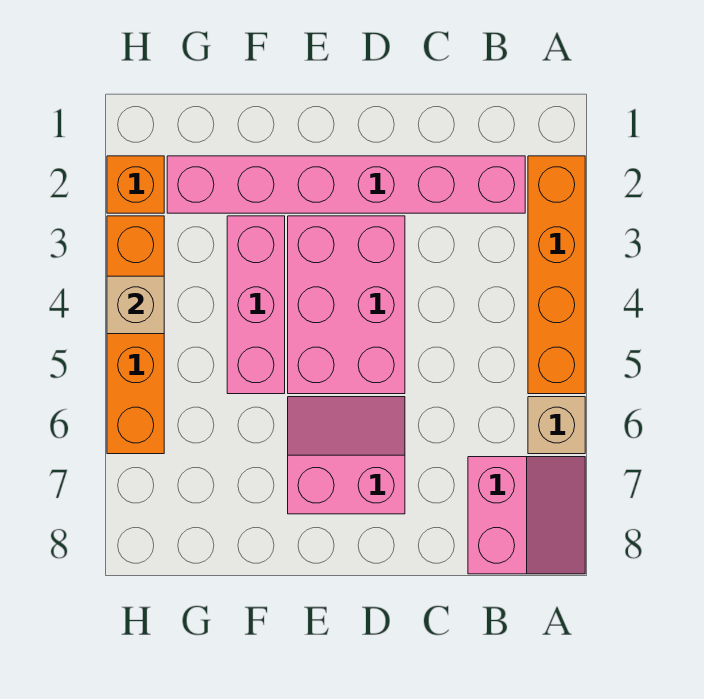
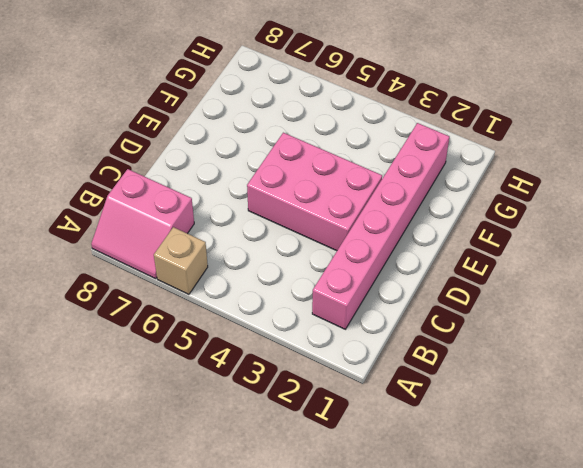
none -> orange brick A2:A5 level 1
none -> pink slope D6:E7 level 1 top 7

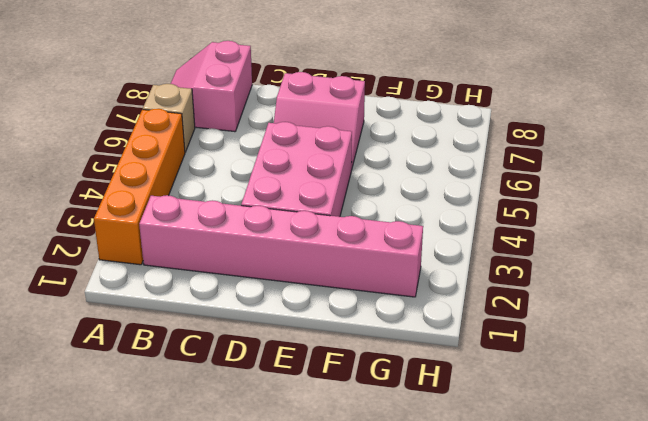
none -> pink brick F3:F5 level 1
none -> orange brick H2 level 1

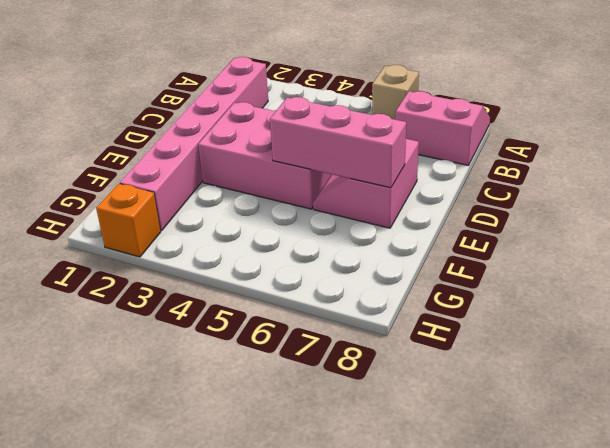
pink brick E5:E7 level 2 -> pink brick F3:F5 level 1
none -> orange brick A2:A5 level 1
none -> orange brick H3:H6 level 1

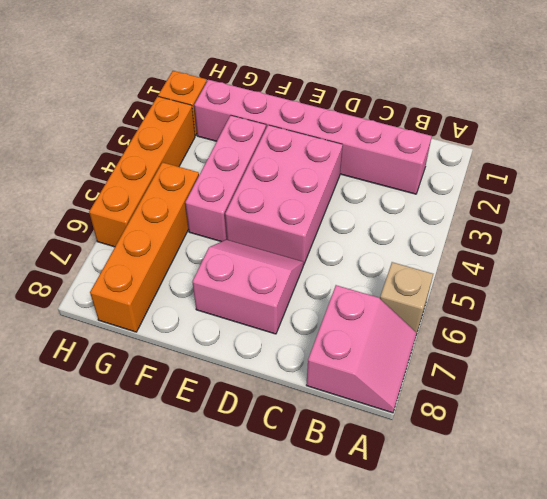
orange brick G5:G8 level 1 -> orange brick A2:A5 level 1
none -> tan brick H4 level 2

